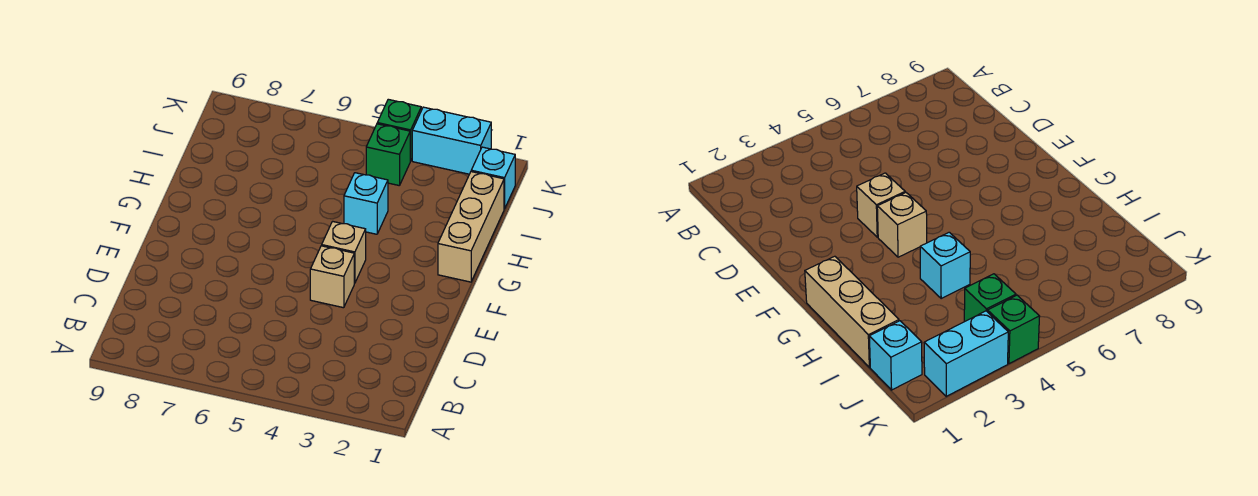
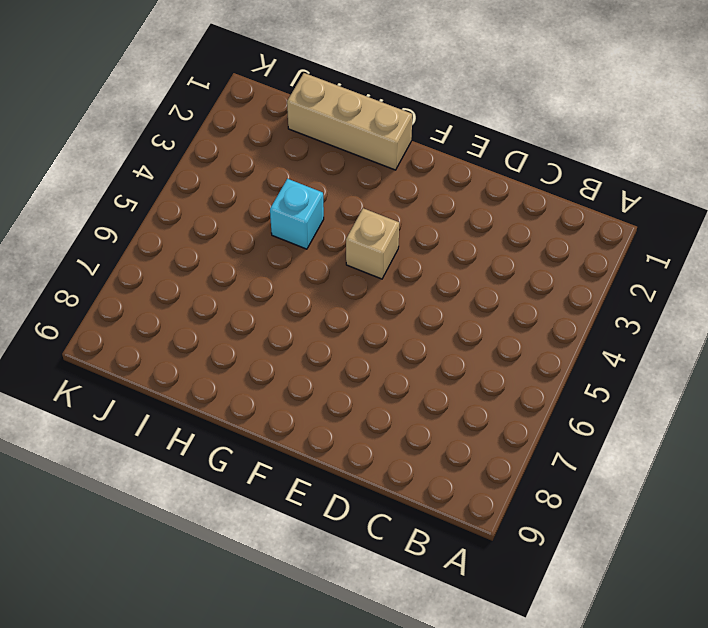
none -> tan brick E4 level 1
none -> cyan brick J1 level 1

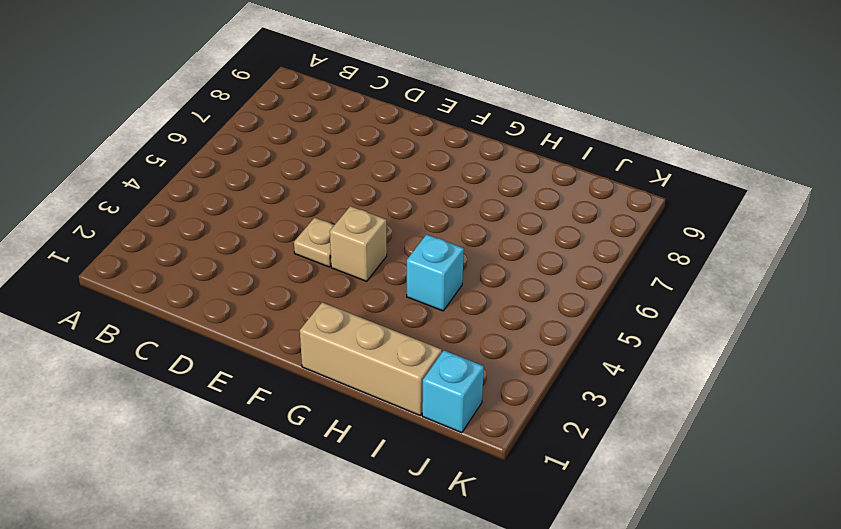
tan plate E4 level 1 -> tan brick E4 level 1
none -> green brick J4 level 1
none -> cyan brick K2:K3 level 1

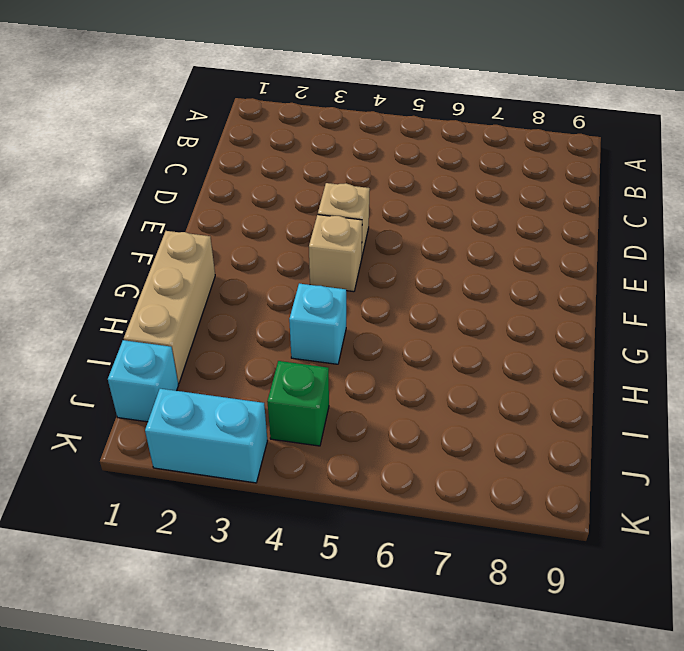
none -> green brick K4 level 1

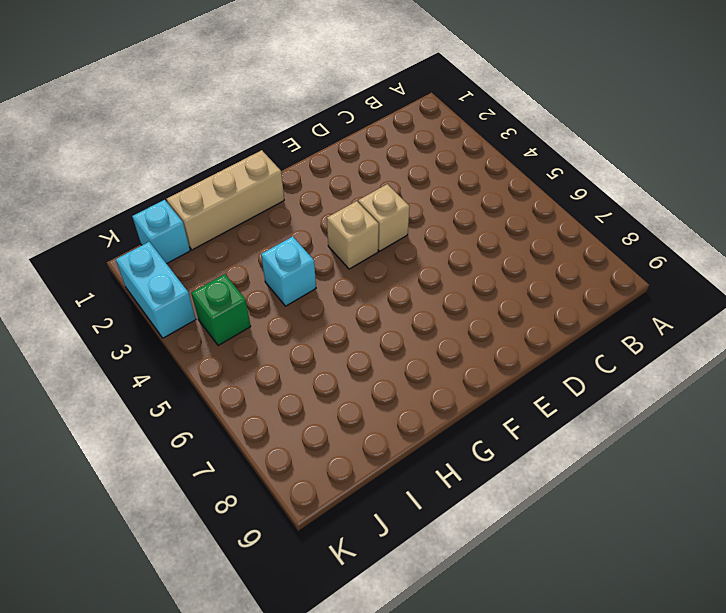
none -> green brick K4 level 1

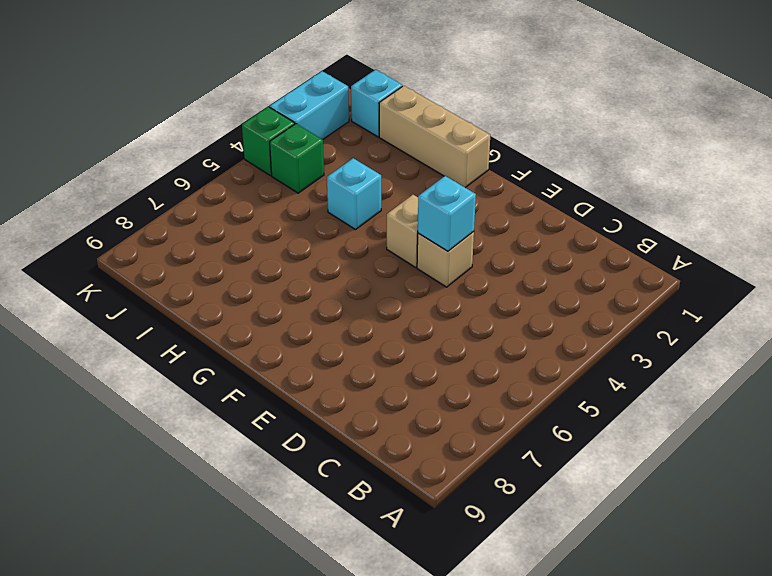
cyan brick E4 level 2 -> none

